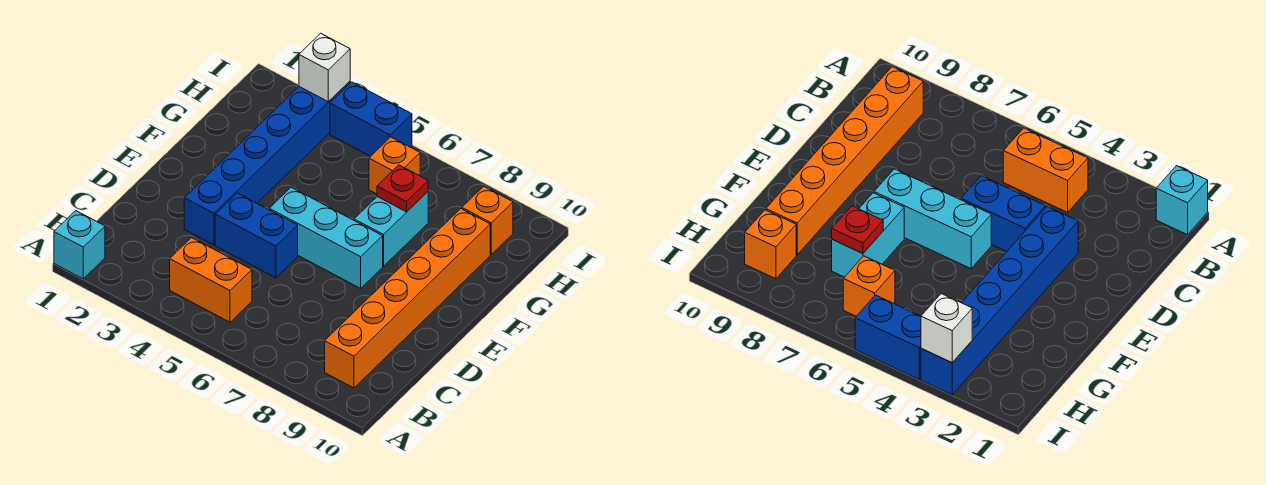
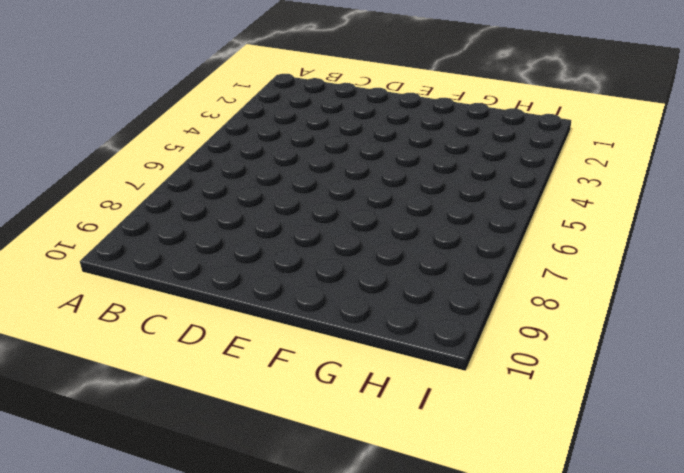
none -> cyan brick A1 level 1
none -> orange brick B4:B5 level 1
none -> orange brick B9:G9 level 1

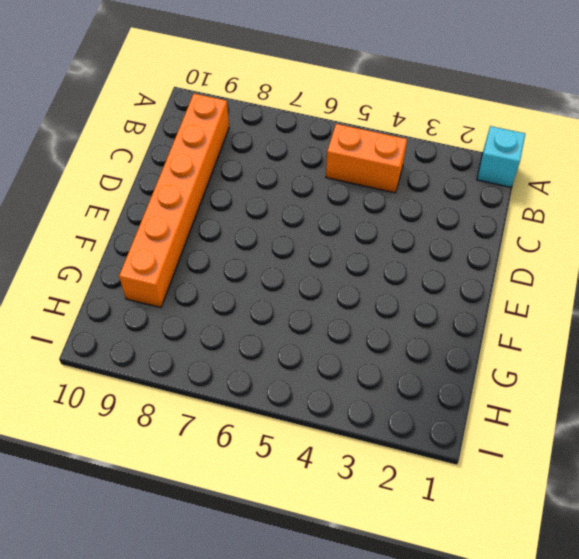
none -> blue brick D3:I3 level 1
none -> blue brick D4:D5 level 1
none -> cyan brick E5:E7 level 1

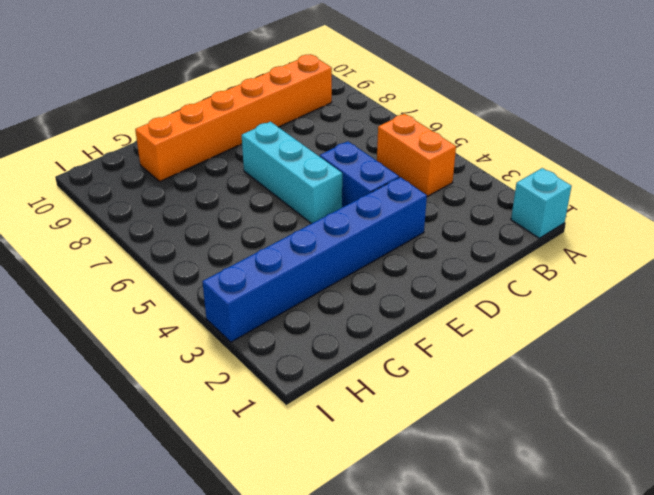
none -> cyan brick F7:G7 level 1
none -> orange brick H6 level 1
none -> orange brick H9 level 1

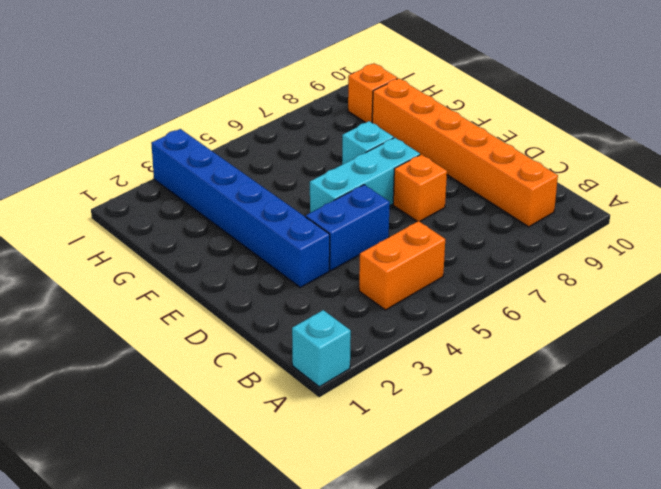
orange brick D7 level 1 -> orange brick H6 level 1
cyan brick F7 level 1 -> cyan brick F7:G7 level 1
none -> blue brick I4:I5 level 1
none -> red plate G7 level 2
none -> white brick I3 level 2

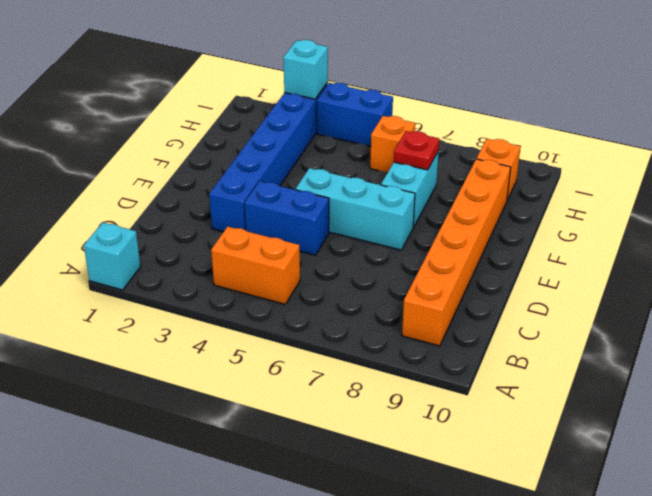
cyan brick I3 level 2 -> white brick I3 level 2

